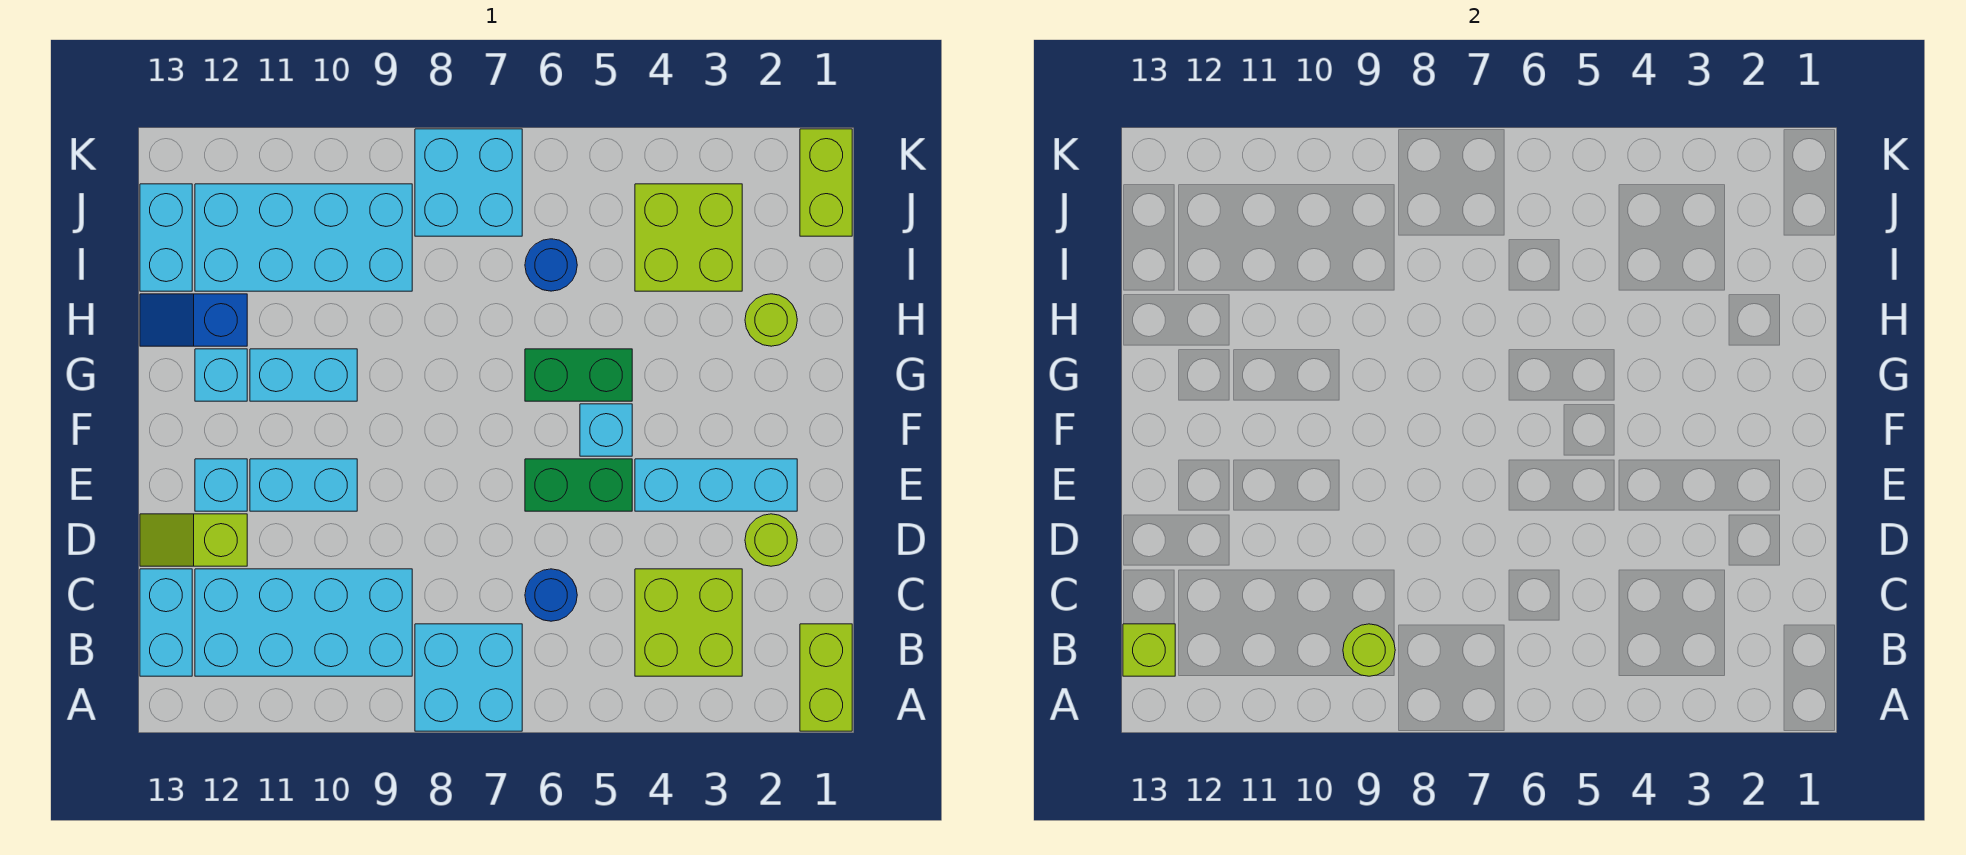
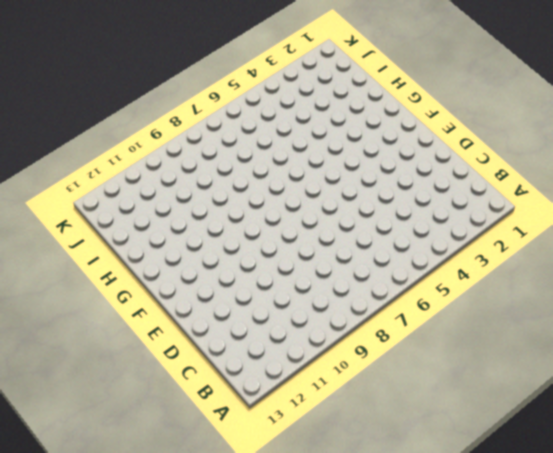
none -> lime brick A1:B1 level 1
none -> cyan brick A7:B8 level 1
none -> lime brick B3:C4 level 1

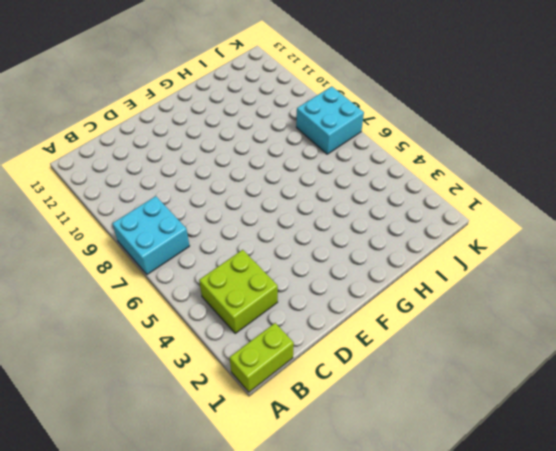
none -> cyan brick B9:C12 level 1
none -> cyan brick B13:C13 level 1
none -> blue round brick C6 level 1

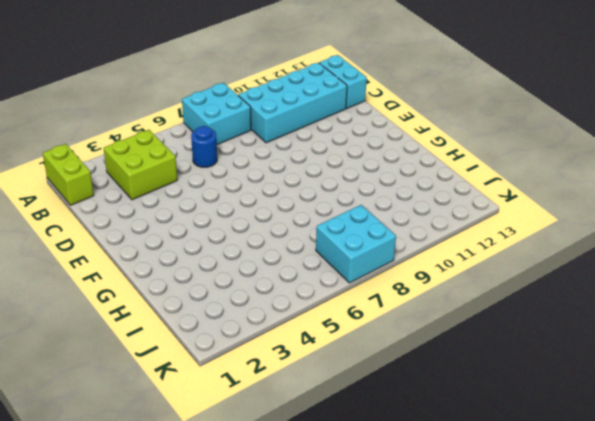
none -> lime round brick D2 level 1
none -> lime slope D12:D13 level 1 top 12
none -> cyan brick E2:E4 level 1

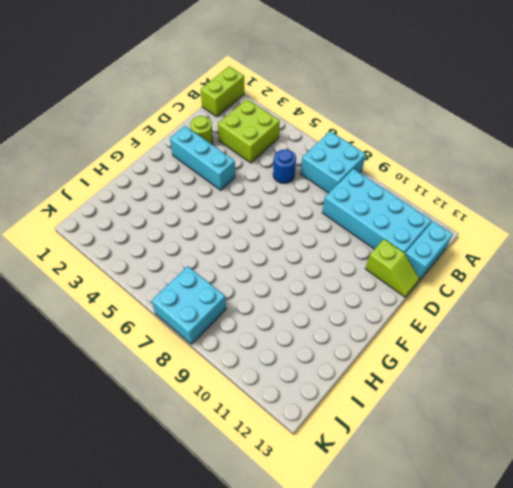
none -> green brick E5:E6 level 1
none -> cyan brick E10:E11 level 1
none -> cyan brick E12 level 1

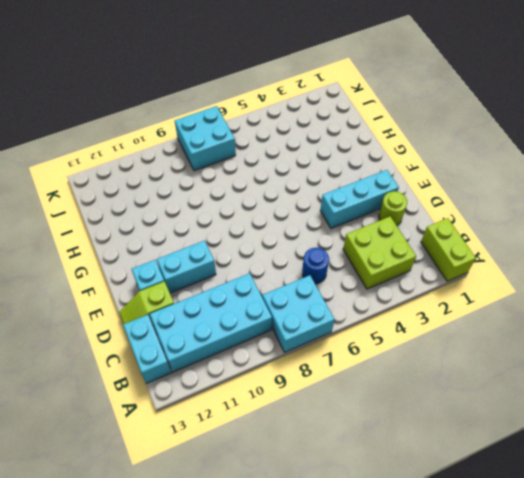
none -> green brick E5:E6 level 1
none -> cyan brick F5 level 1
none -> green brick G5:G6 level 1

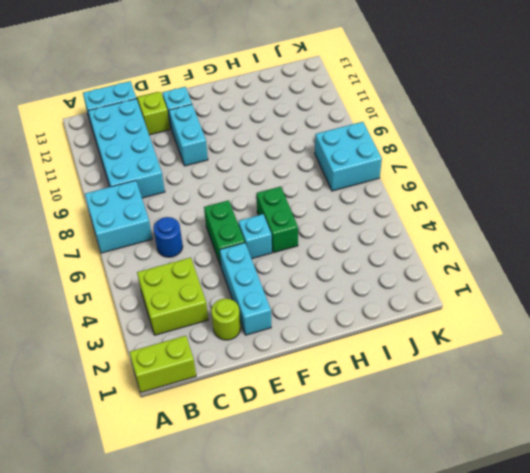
none -> cyan brick G10:G11 level 1
none -> cyan brick G12 level 1
none -> lime round brick H2 level 1

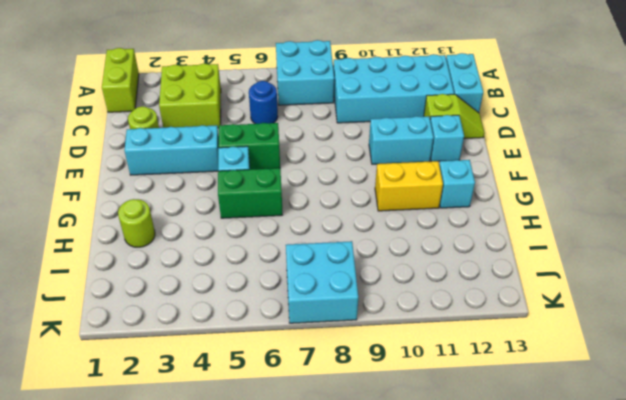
yellow brick G10:G11 level 1 -> cyan brick G10:G11 level 1
none -> blue slope H12:H13 level 1 top 12
none -> lime brick I3:J4 level 1
none -> blue round brick I6 level 1

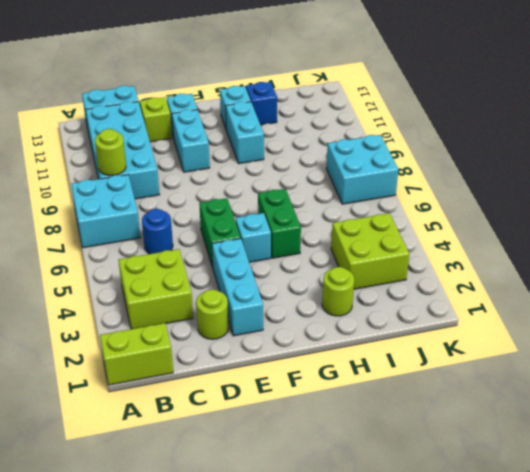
none -> blue round brick I6 level 1
none -> cyan brick I9:J12 level 1
none -> cyan brick I13:J13 level 1

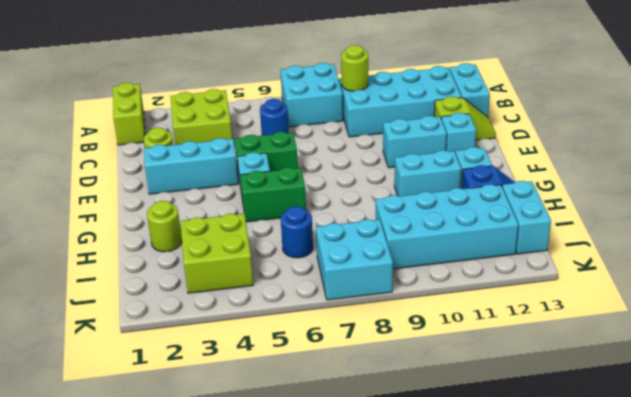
none -> lime brick J1:K1 level 1
none -> lime brick B13 level 2

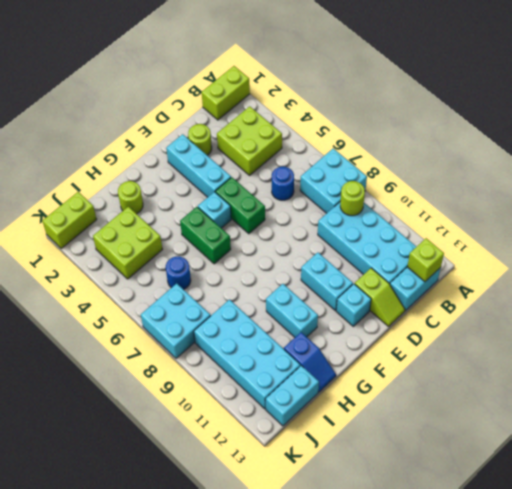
none -> cyan brick G12 level 1

